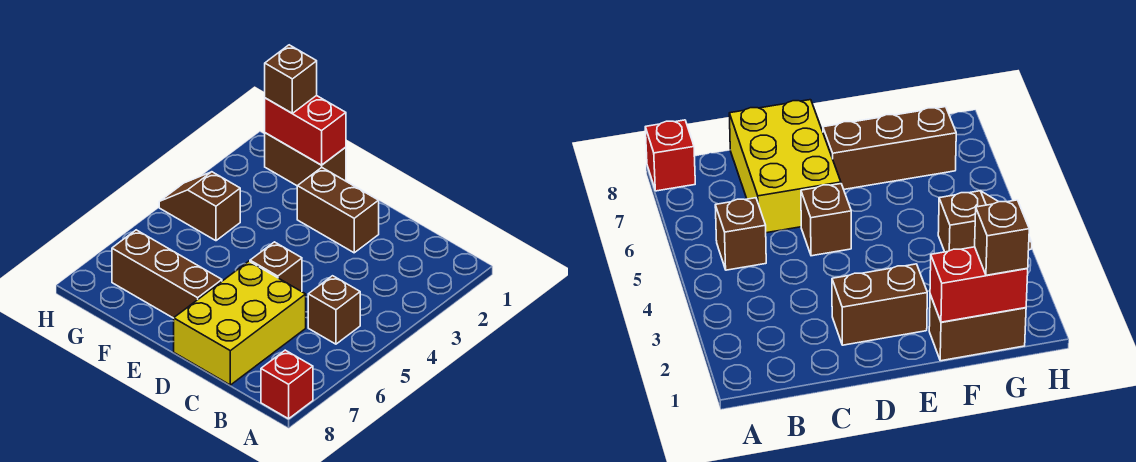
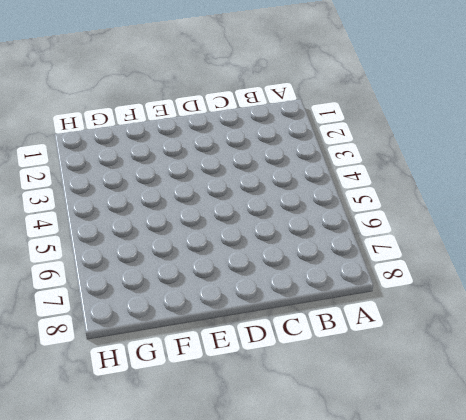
none -> red brick A8 level 1
none -> brown brick B5 level 1

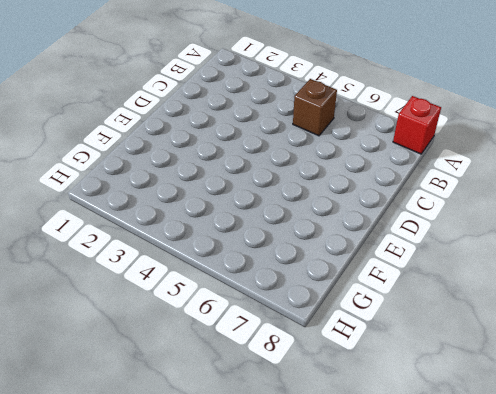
none -> yellow brick C6:D8 level 1
none -> brown brick D2:E2 level 1

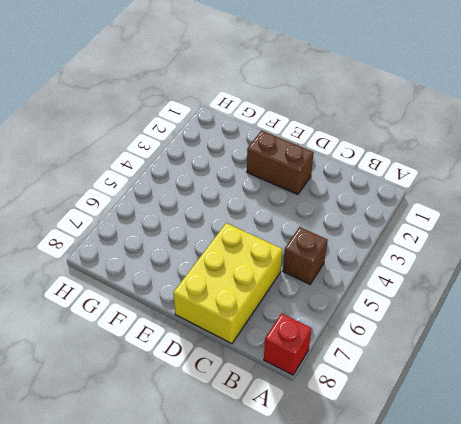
none -> brown brick D5 level 1
none -> brown brick E7:G7 level 1

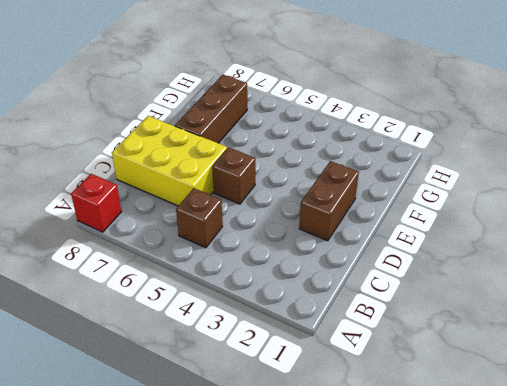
none -> brown brick F1:G1 level 1
none -> brown slope G4:H4 level 1 top G

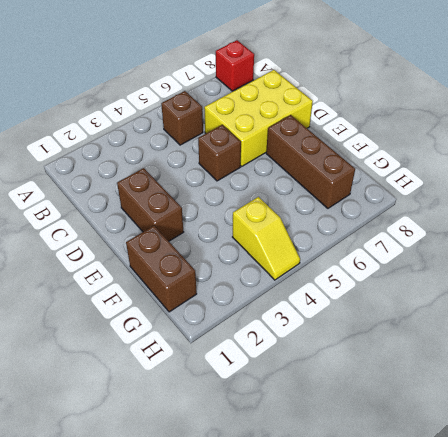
yellow slope G4:H4 level 1 top G -> brown slope G4:H4 level 1 top G
none -> red brick F1:G1 level 2
none -> brown brick G1 level 3

